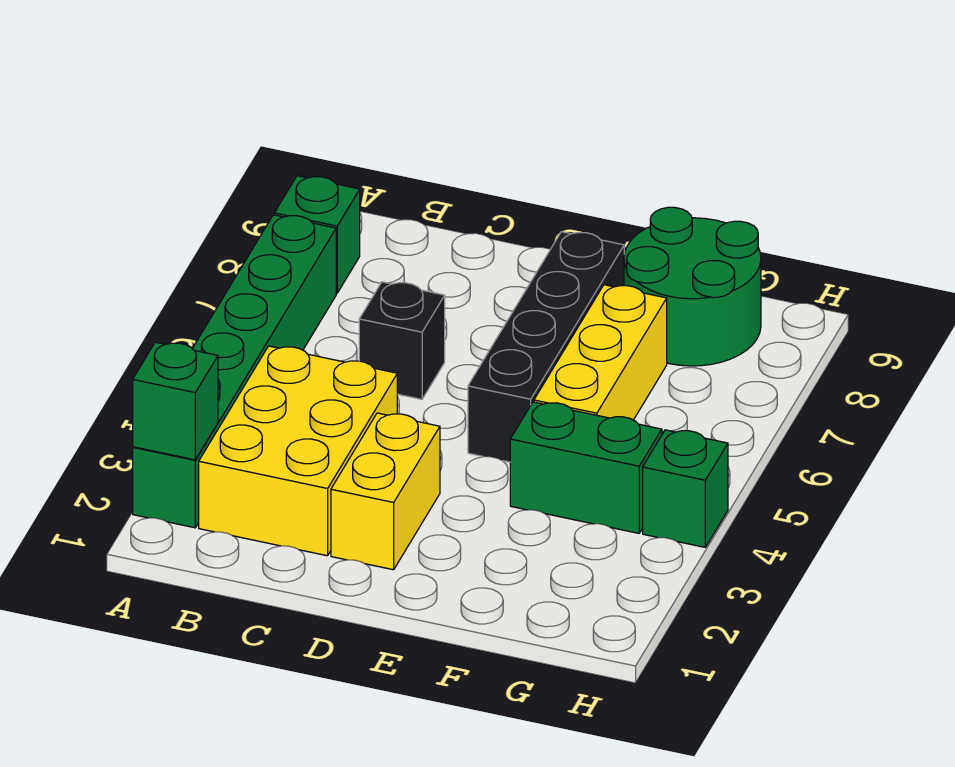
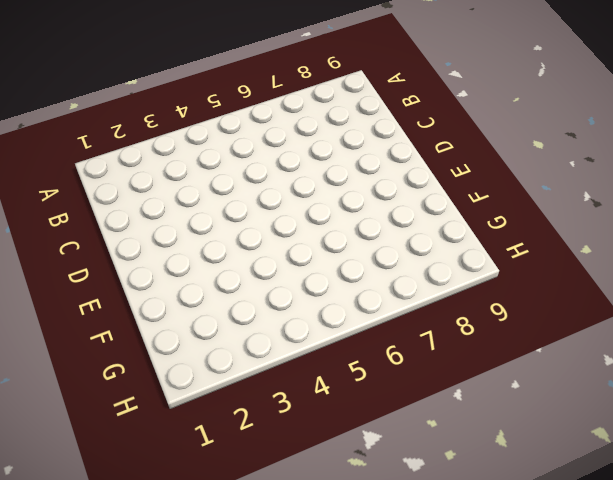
none -> green brick A2:A7 level 1
none -> green brick A8 level 1

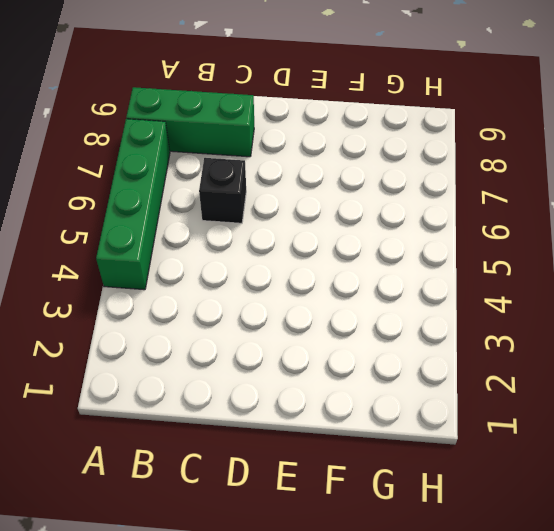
green brick A4:A7 level 1 -> green brick A2:A7 level 1
green brick A8:C8 level 1 -> green brick A8 level 1
none -> yellow brick B2:C4 level 1
none -> yellow brick D2:D3 level 1

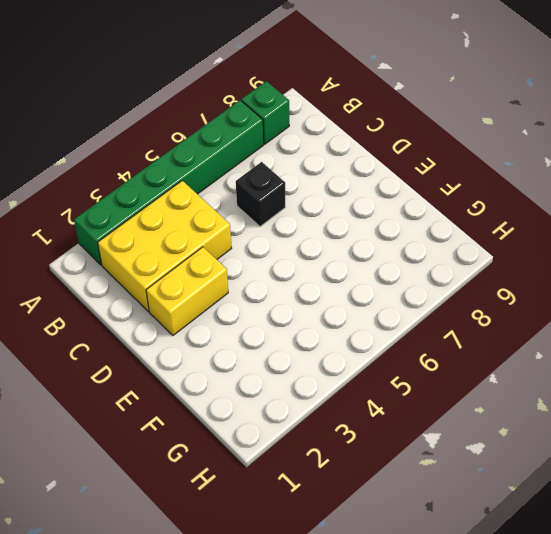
none -> black brick E5:E8 level 1
none -> green brick F4:G4 level 1

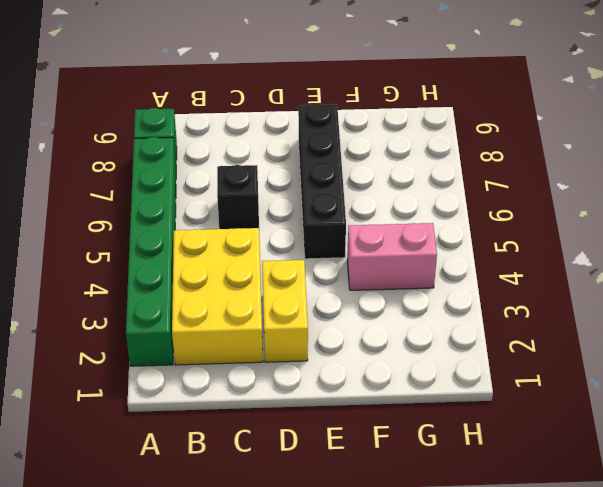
pink brick F4:G4 level 1 -> green brick F4:G4 level 1
none -> yellow brick F5:F7 level 1
none -> green round brick F8:G9 level 1

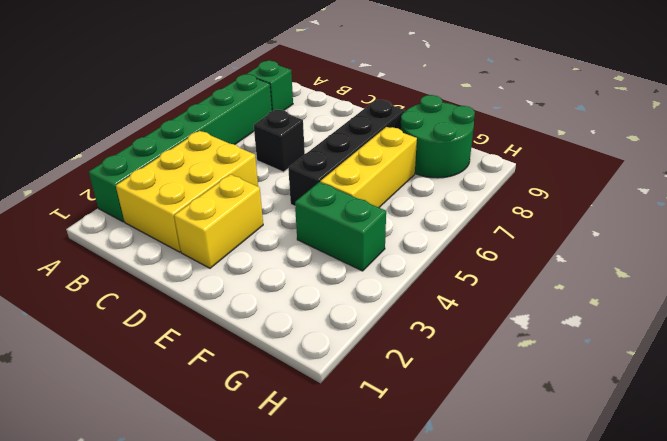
none -> green brick H4 level 1
none -> green brick A2 level 2

